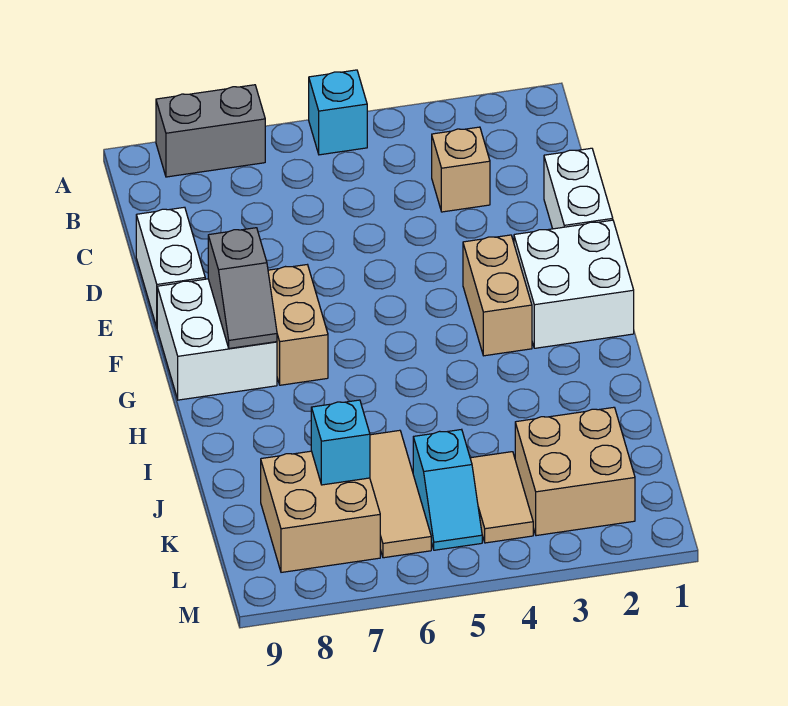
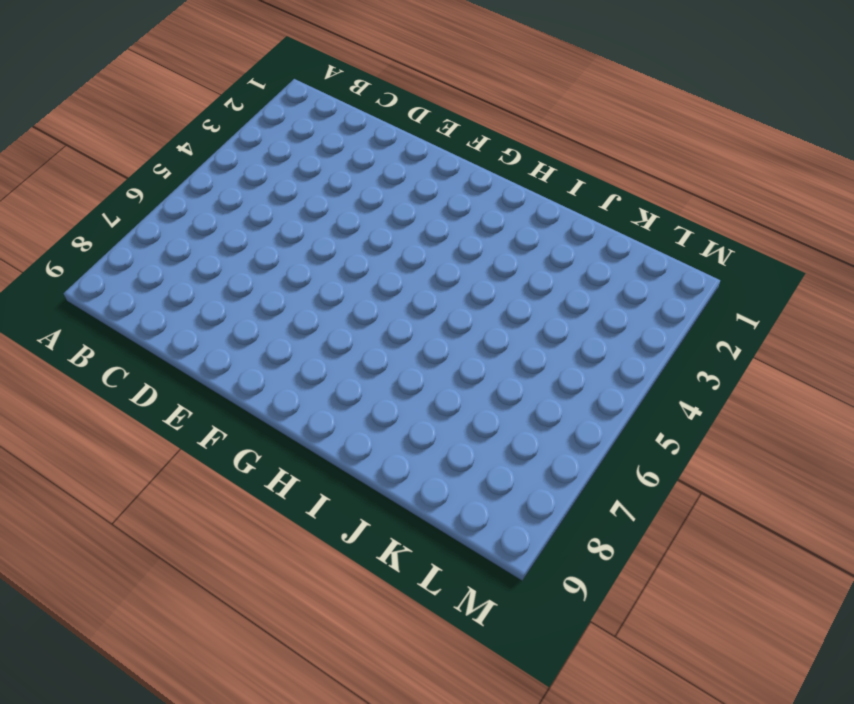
none -> cyan brick A5 level 1
none -> grey brick A7:A8 level 1
none -> tan brick C3 level 1

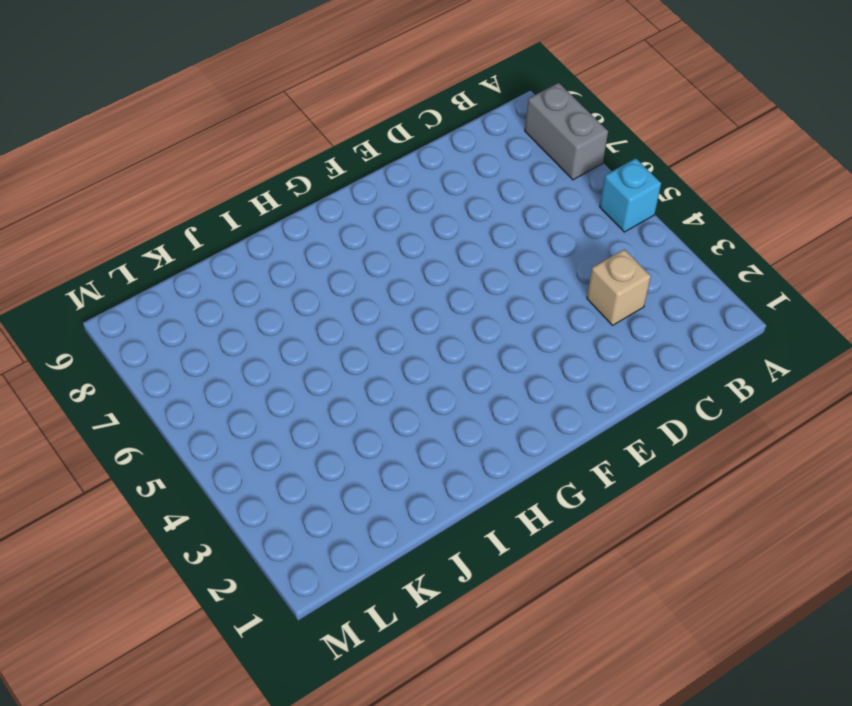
none -> white brick D1:E1 level 1
none -> white brick D9:E9 level 1
none -> white brick F1:G2 level 1

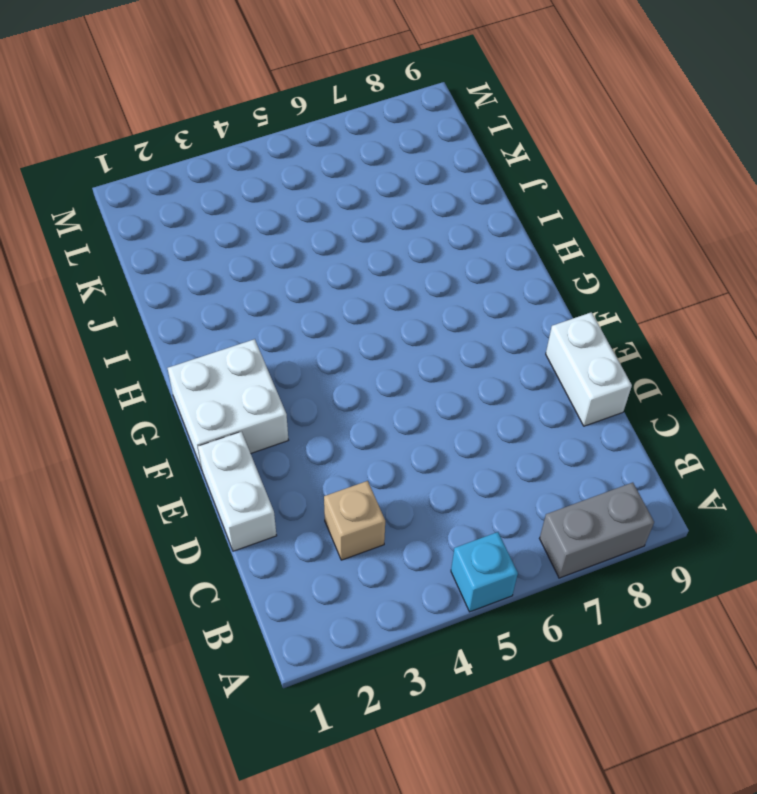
none -> tan brick F3:G3 level 1
none -> tan brick F7:G7 level 1
none -> white brick F8:G9 level 1

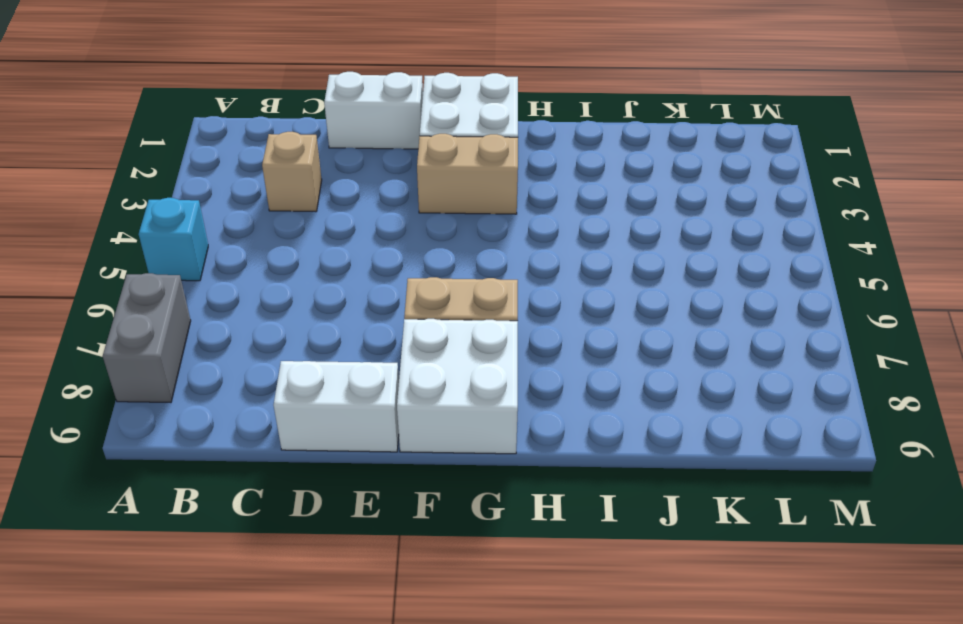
none -> tan tile J6:L6 level 1
none -> tan brick K2:L3 level 1
none -> tan tile K4:L4 level 1

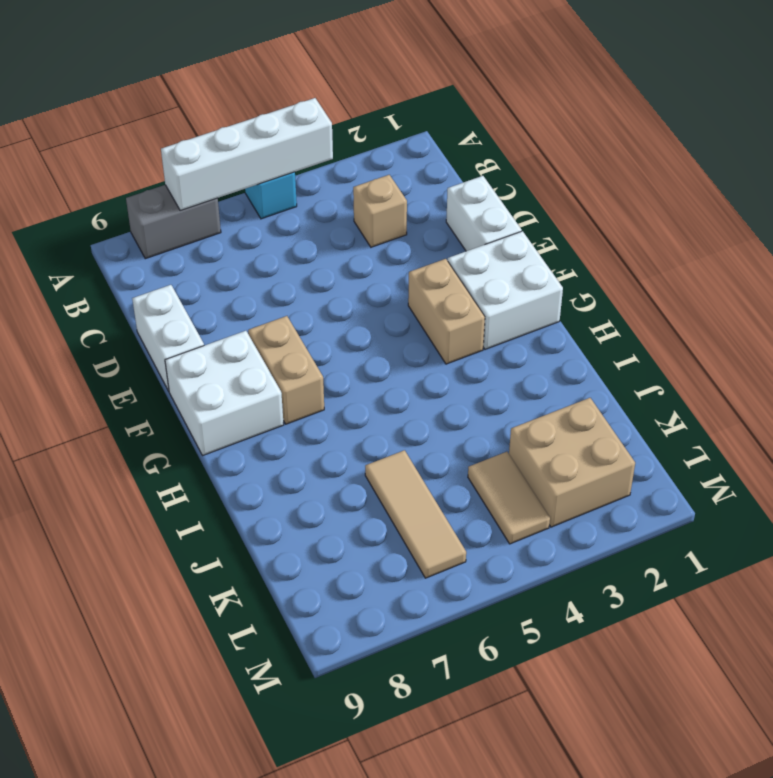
white brick A4:A7 level 2 -> none
none -> cyan slope K5:L5 level 1 top K
none -> tan brick K7:L8 level 1
none -> grey slope F8:G8 level 2 top F

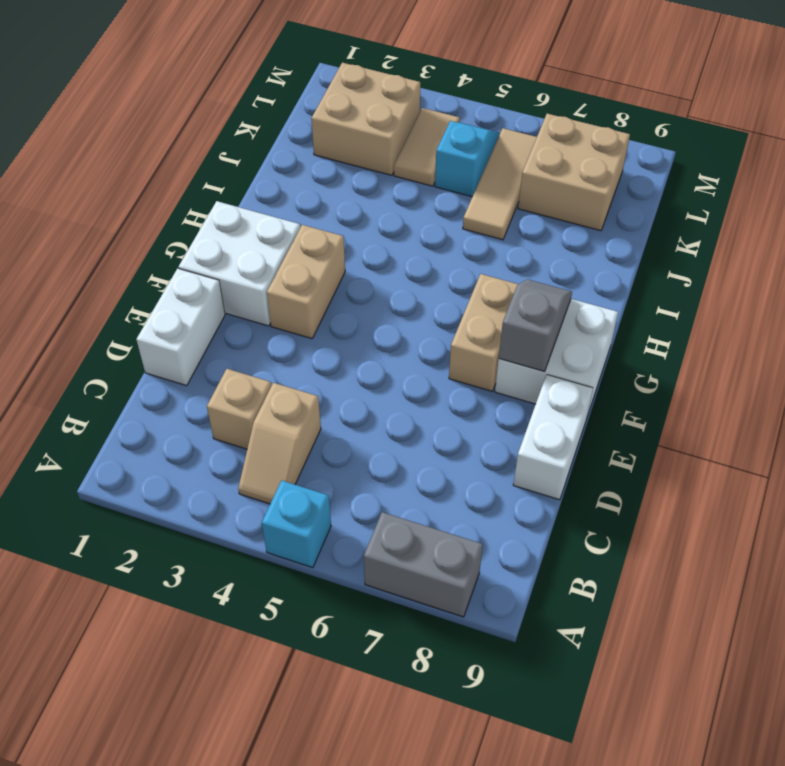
tan slope B4:C4 level 1 top C -> none
none -> cyan brick K7 level 2

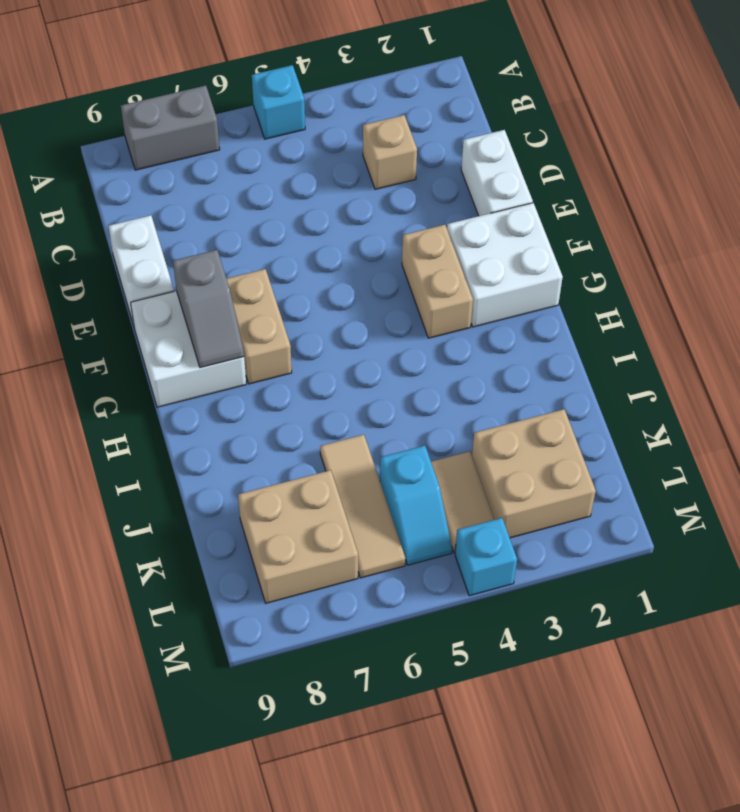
cyan brick M4 level 1 -> cyan brick K7 level 2

